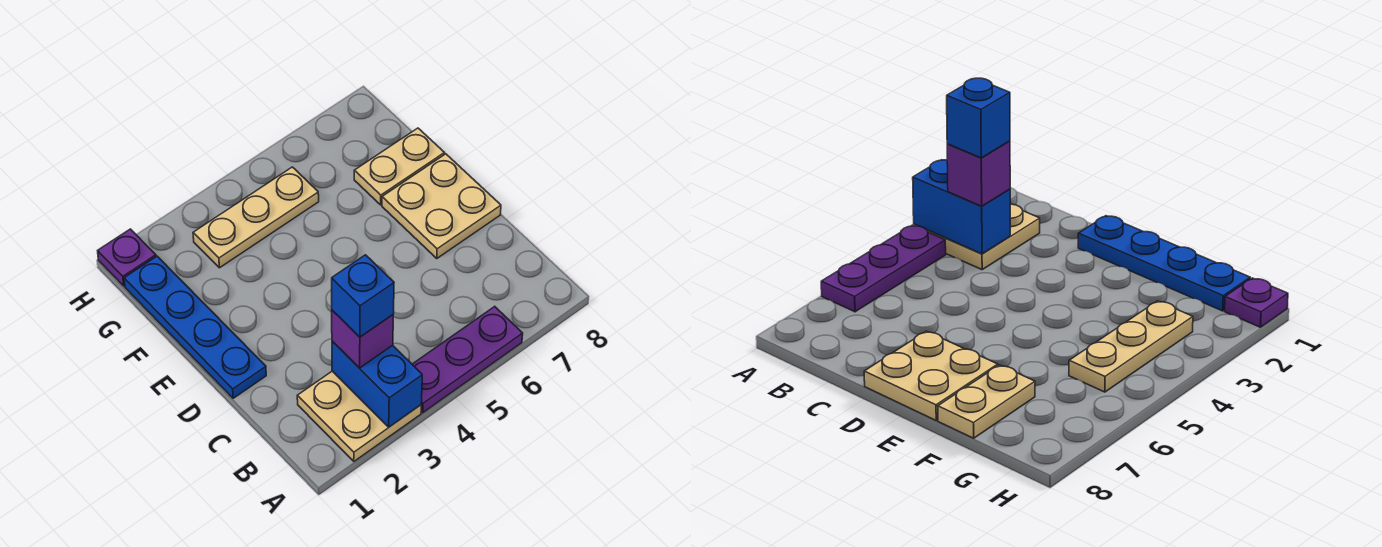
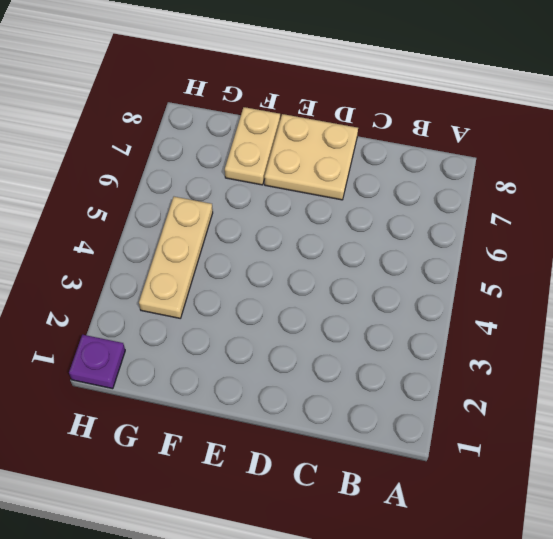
none -> tan plate A2:B3 level 1
none -> purple plate A4:A6 level 1

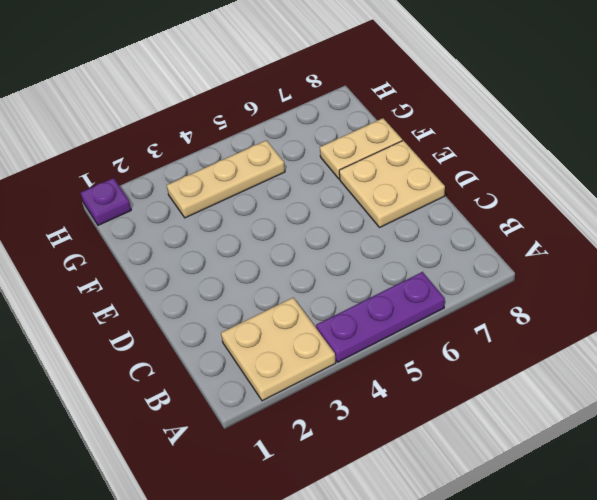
none -> blue plate D1:G1 level 1
none -> blue brick A3:B3 level 2

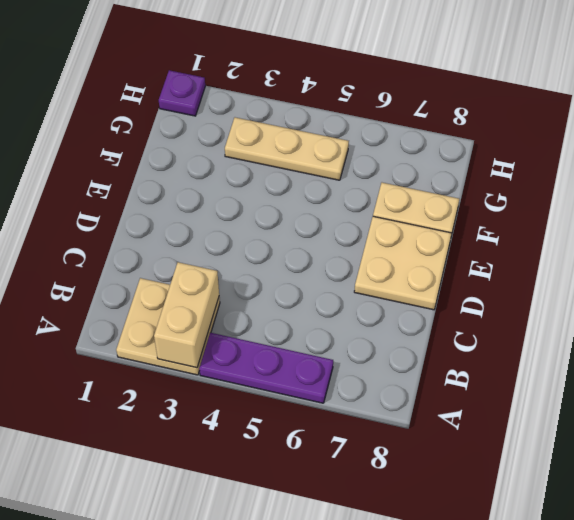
tan brick A3:B3 level 2 -> blue brick A3:B3 level 2
none -> blue plate D1:G1 level 1
none -> purple brick B3 level 3

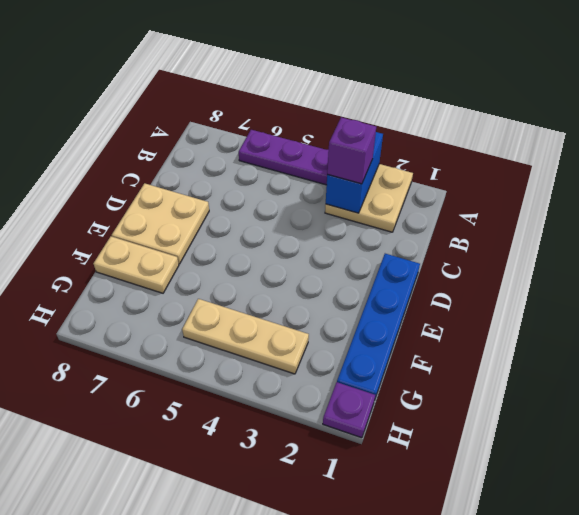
none -> blue brick B3 level 4

